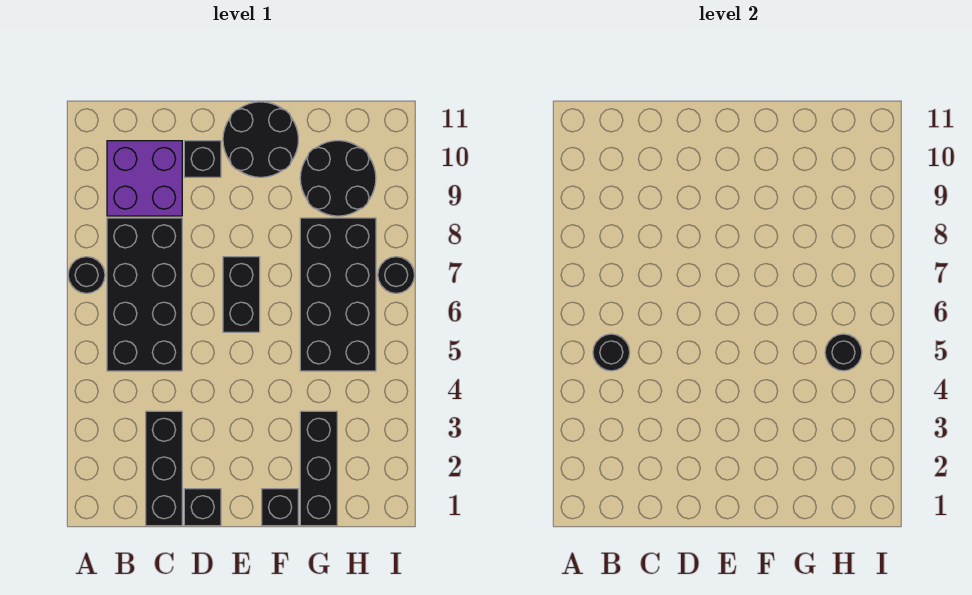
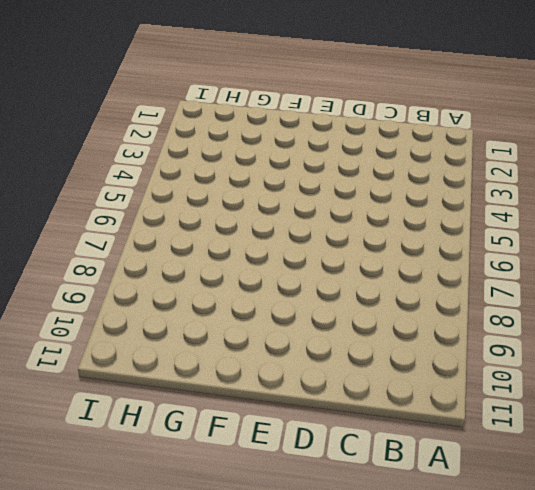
none -> black round brick A7 level 1
none -> black brick B5:C8 level 1
none -> purple brick B9:C10 level 1

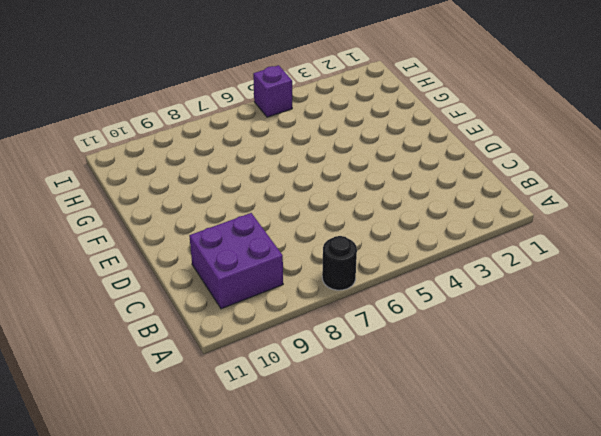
purple brick I5 level 1 -> none
none -> black brick B5:C8 level 1
none -> black brick C1:C3 level 1
none -> black brick D1 level 1

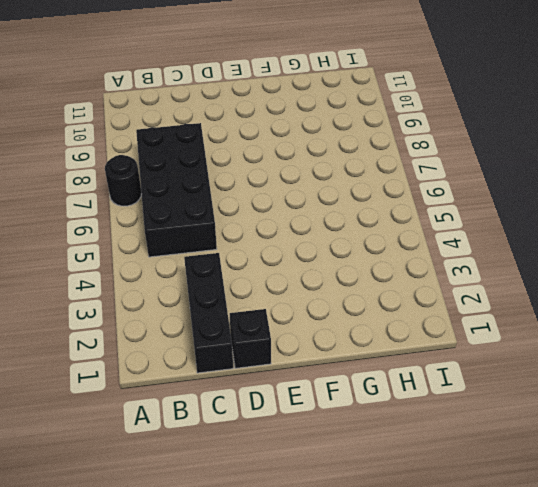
none -> purple brick B9:C10 level 1
none -> black brick D10 level 1
none -> black brick E6:E7 level 1

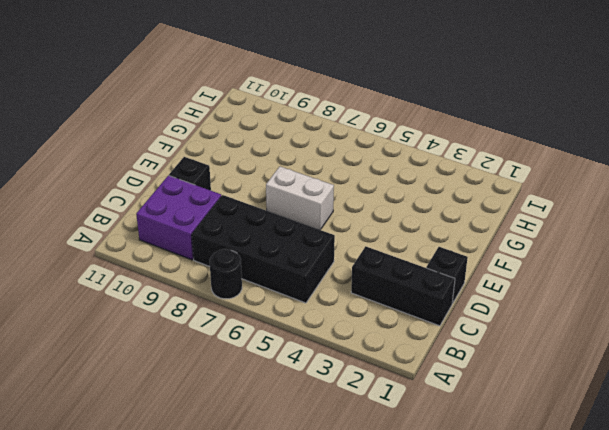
white brick E6:E7 level 1 -> black brick E6:E7 level 1
none -> black round brick E10:F11 level 1
none -> black brick F1 level 1
none -> black brick G1:G3 level 1

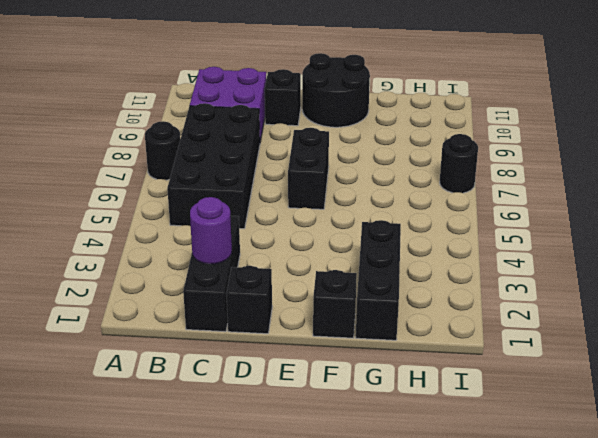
purple round brick C2 level 2 -> none
none -> black brick G5:H8 level 1
none -> black round brick G9:H10 level 1
none -> black round brick B5 level 2

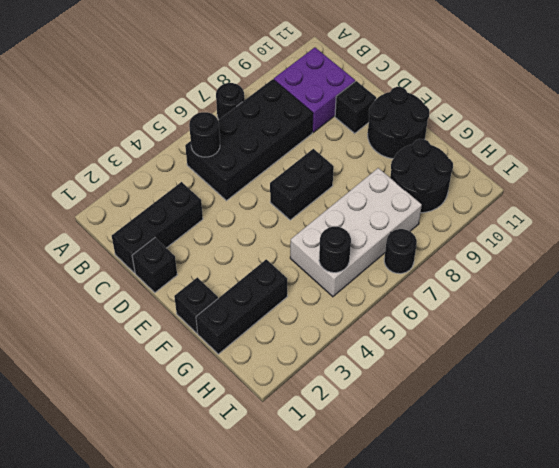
white brick G5:H8 level 1 -> black brick G5:H8 level 1

